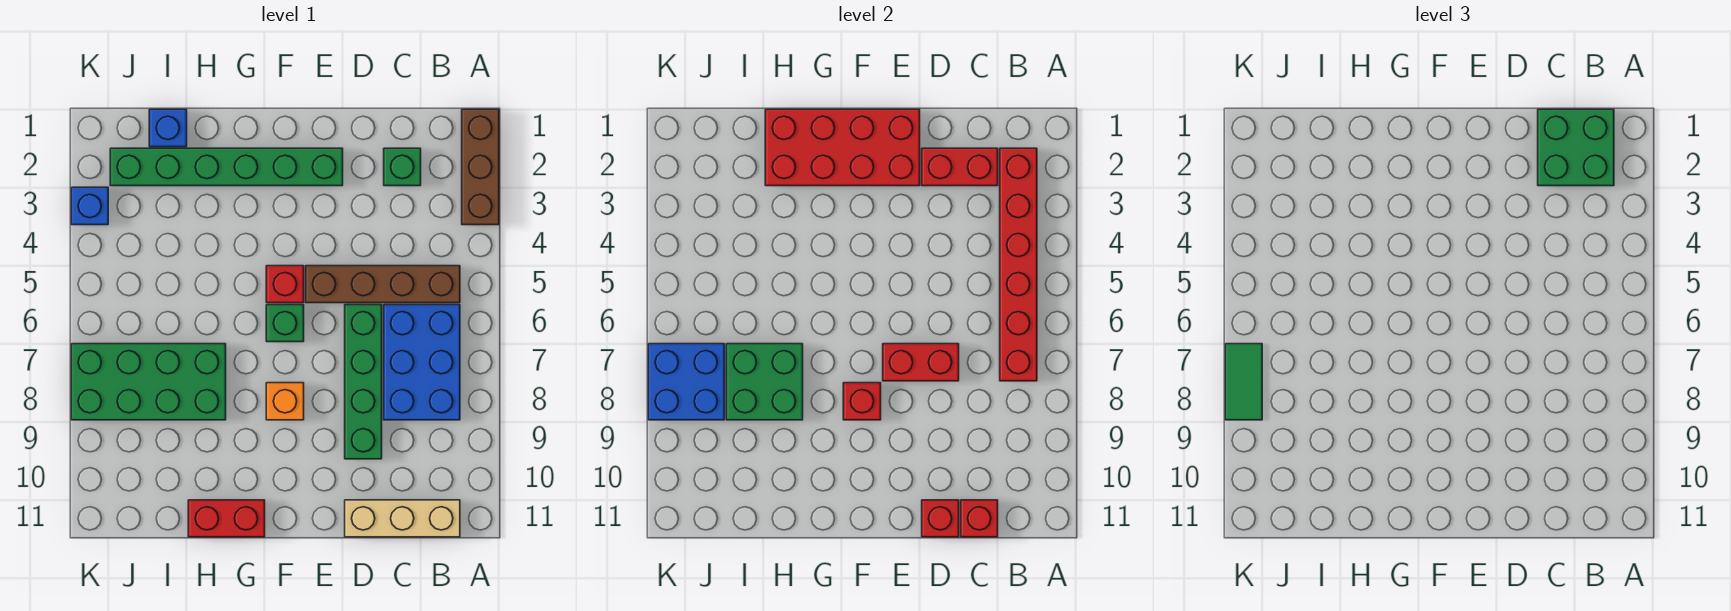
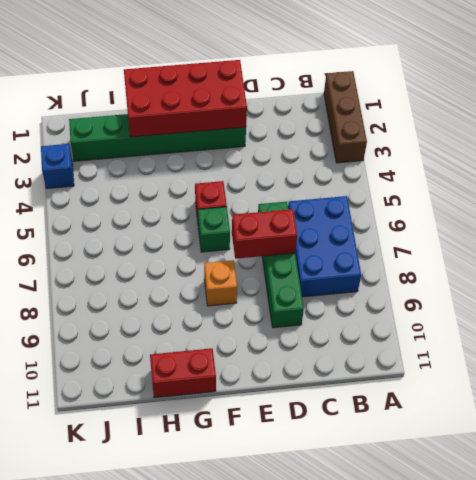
none -> brown brick B5:E5 level 1
none -> tan brick B11:D11 level 1
none -> green brick C2 level 1

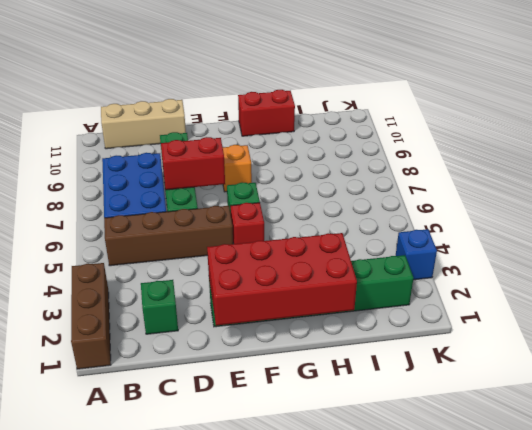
none -> green brick H7:K8 level 1
none -> blue brick I1 level 1
none -> red brick B2:B7 level 2

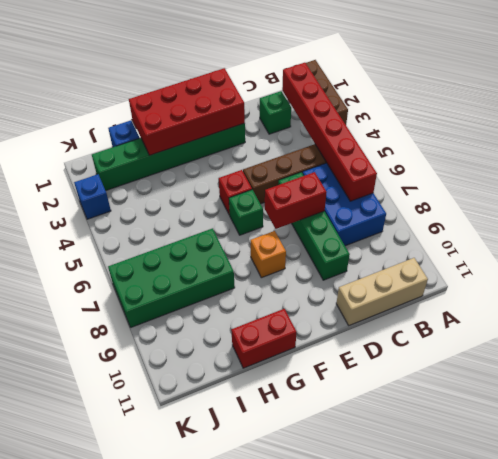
none -> red brick C2:D2 level 2
none -> red brick C11 level 2
none -> red brick D11 level 2

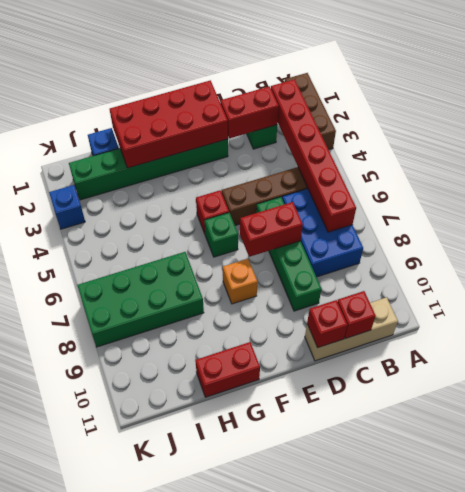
none -> red brick F8 level 2
none -> green brick H7:I8 level 2
none -> blue brick J7:K8 level 2

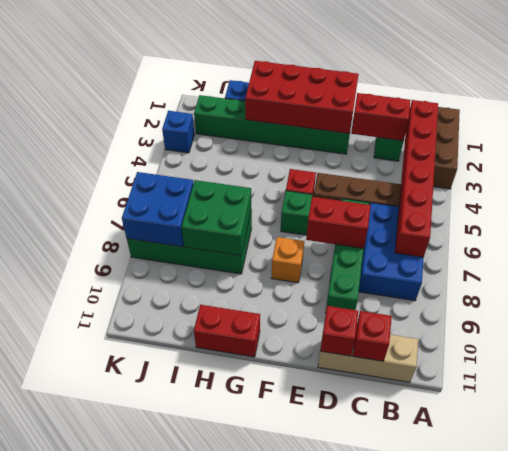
none -> red brick F8 level 2
none -> green brick B1:C2 level 3
none -> green tile K7:K8 level 3

